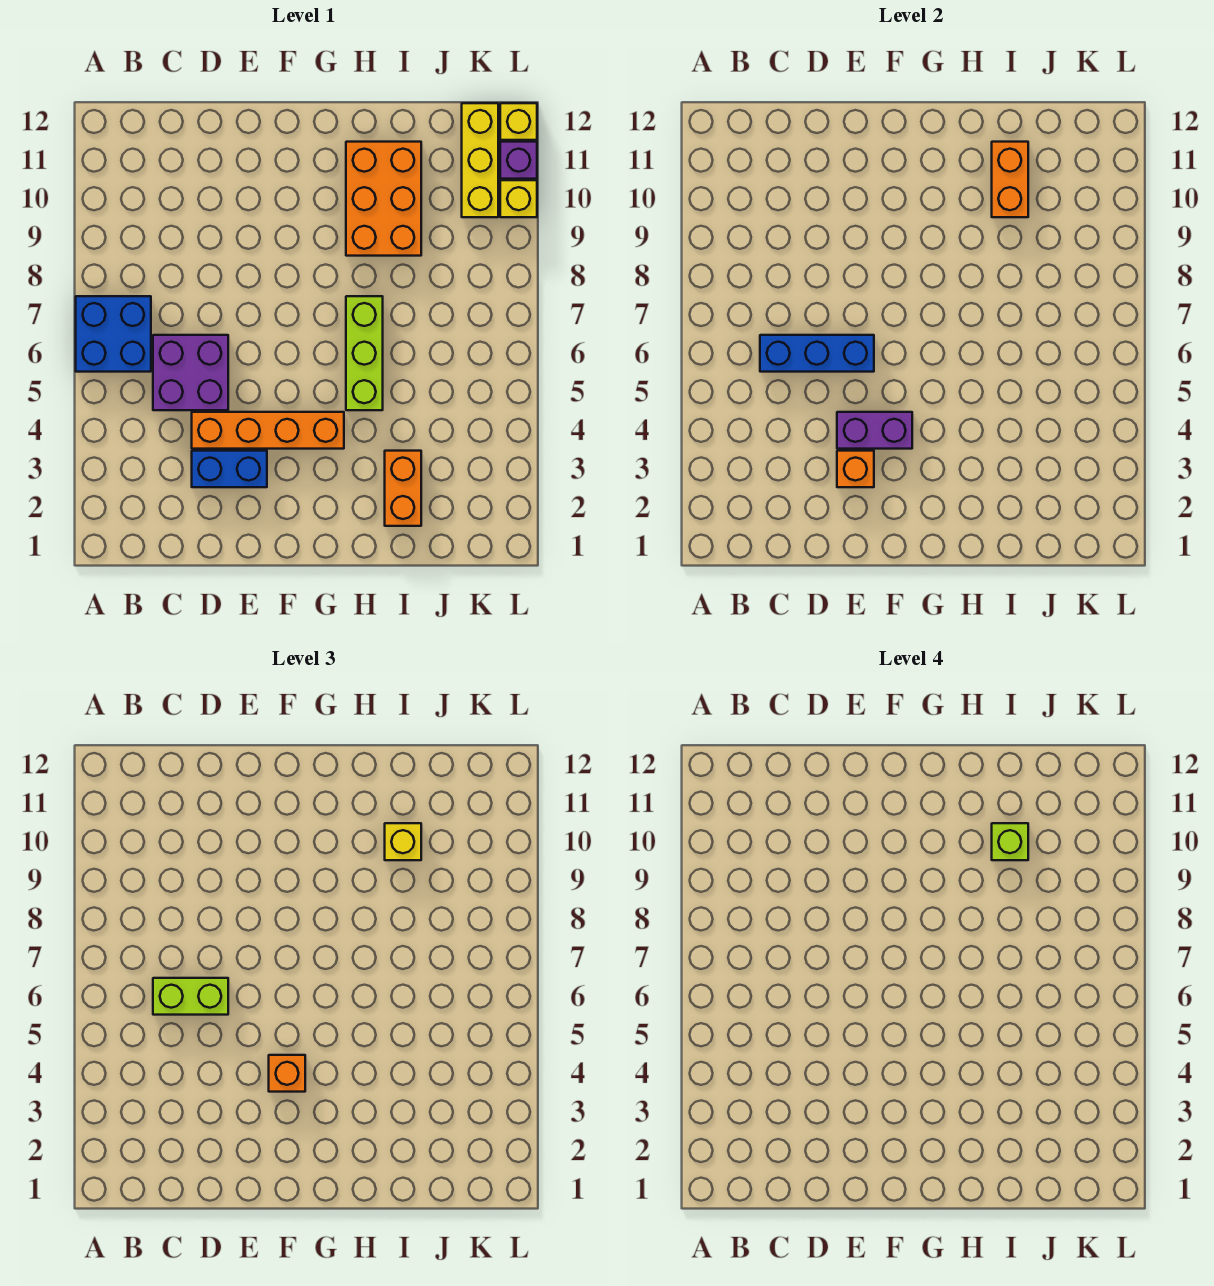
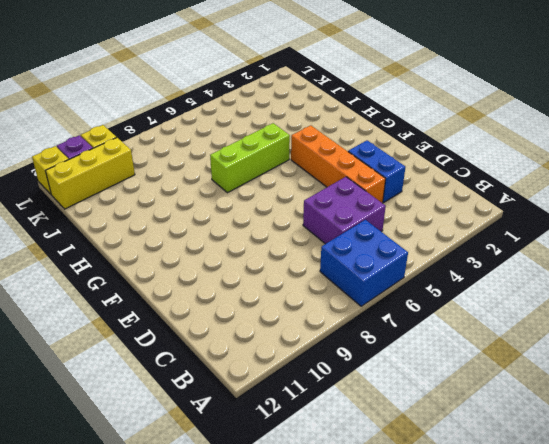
none -> orange brick H9:I11 level 1
none -> orange brick I2:I3 level 1
none -> blue brick C6:E6 level 2

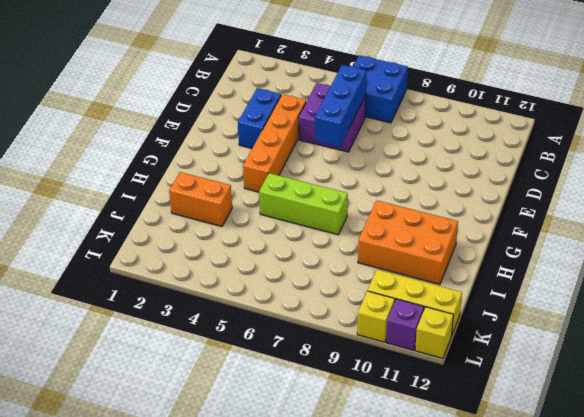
none -> orange brick E3 level 2
none -> purple brick E4:F4 level 2
none -> orange brick I10:I11 level 2

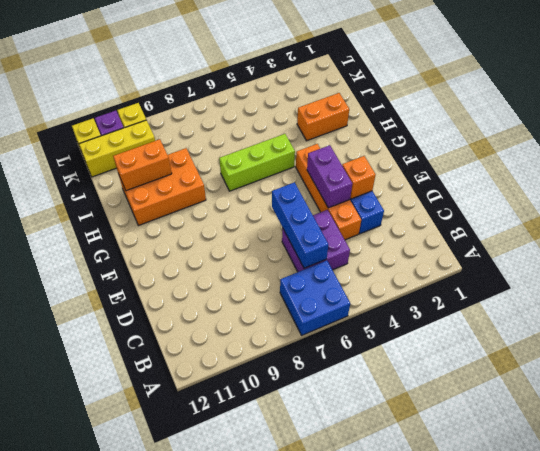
none -> lime brick C6:D6 level 3
none -> orange brick F4 level 3
none -> yellow brick I10 level 3

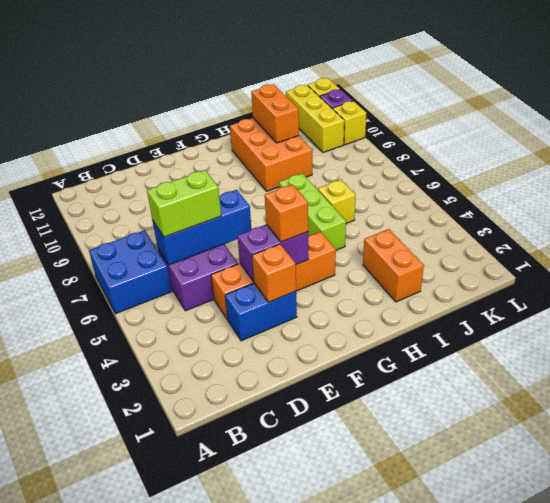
yellow brick I6 level 1 -> yellow brick I10 level 3
none -> lime brick I10 level 4

